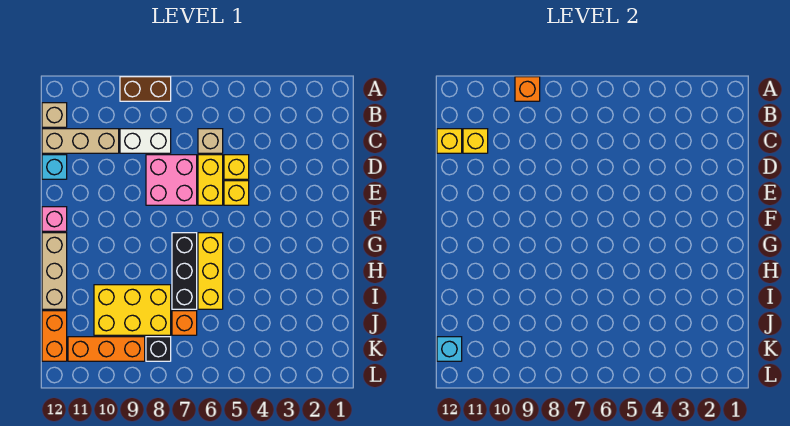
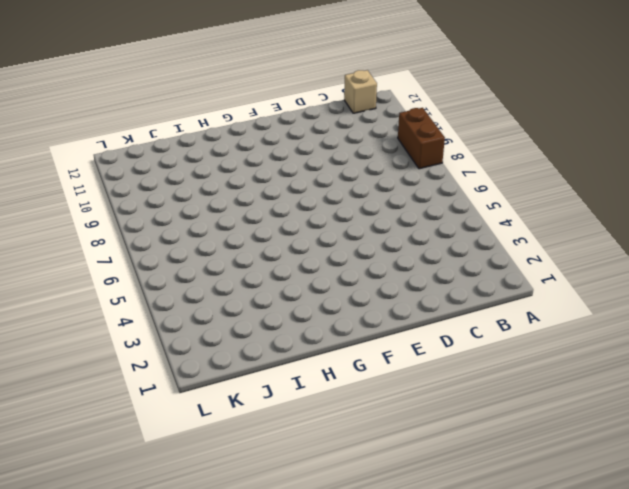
none -> tan brick C6 level 1
none -> white brick C8:C9 level 1
none -> tan brick C10:C12 level 1

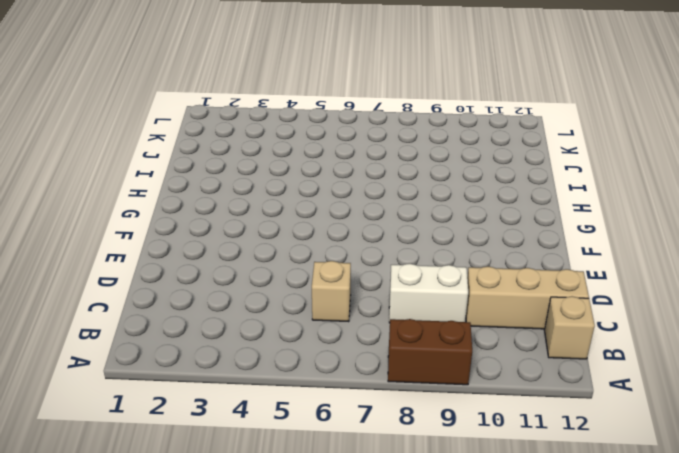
none -> yellow brick D5 level 1
none -> yellow brick D6:E6 level 1
none -> pink brick D7:E8 level 1

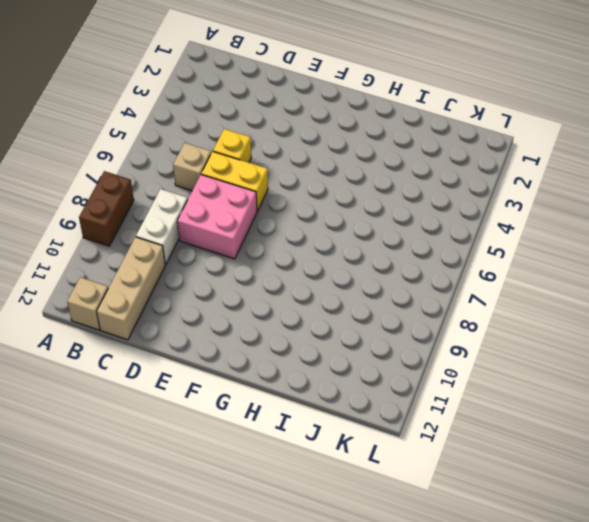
none -> cyan brick D12 level 1
none -> yellow brick E5 level 1
none -> pink brick F12 level 1

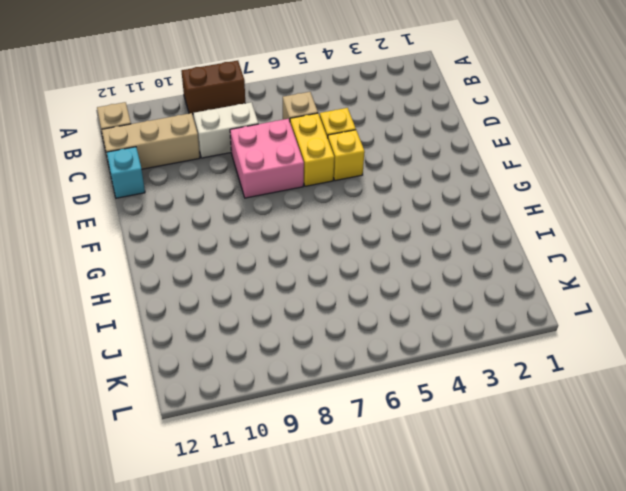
none -> pink brick F12 level 1
none -> yellow brick G6:I6 level 1
none -> black brick G7:I7 level 1

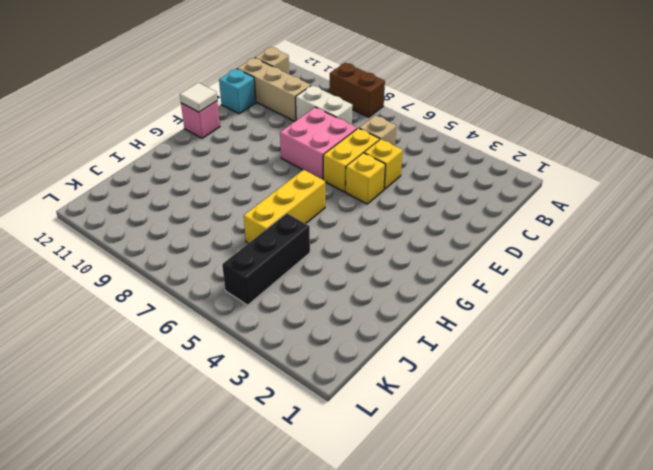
white tile F12 level 2 -> none
black brick I5:K5 level 1 -> black brick G7:I7 level 1
none -> tan brick G12:I12 level 1
none -> yellow brick I8:J10 level 1
none -> orange brick J7 level 1

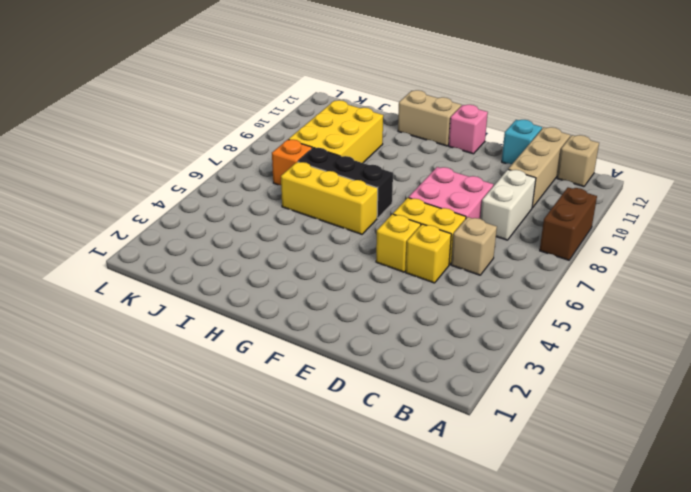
tan brick G12:H12 level 1 -> tan brick G12:I12 level 1
none -> orange brick J12:K12 level 1
none -> black brick K8 level 1
none -> orange brick K9:K11 level 1

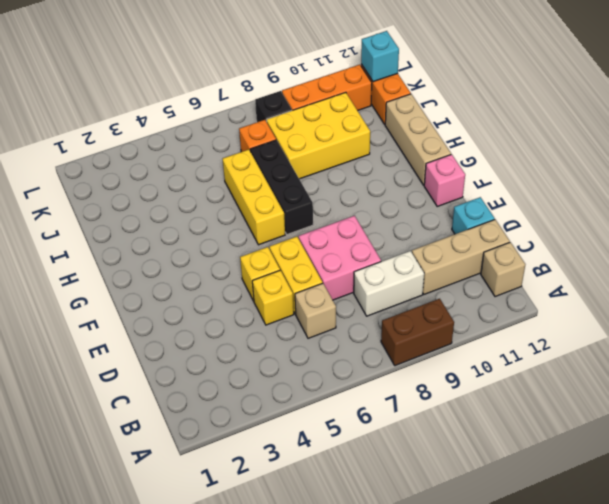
none -> orange brick A9 level 2
none -> yellow brick C11 level 2
none -> yellow brick C12 level 2

